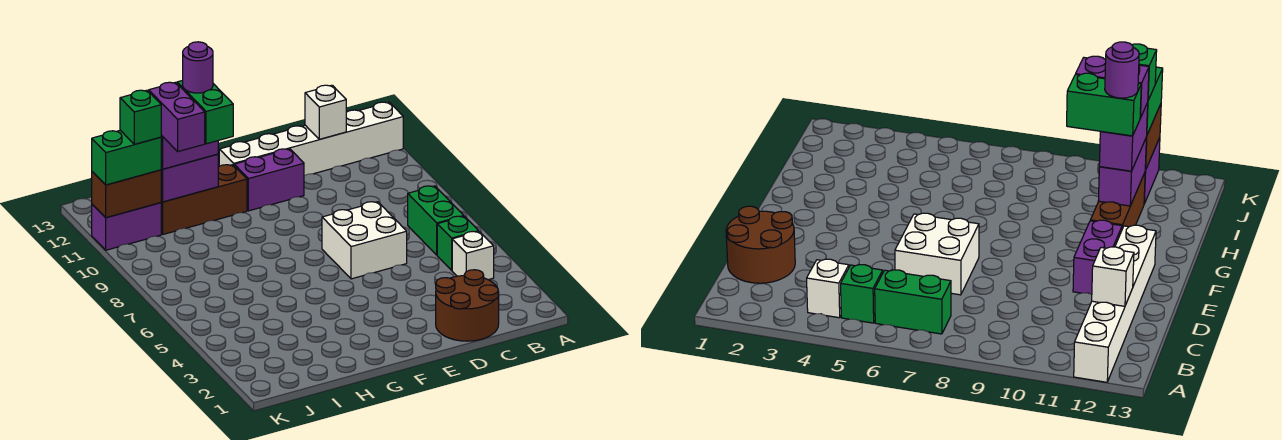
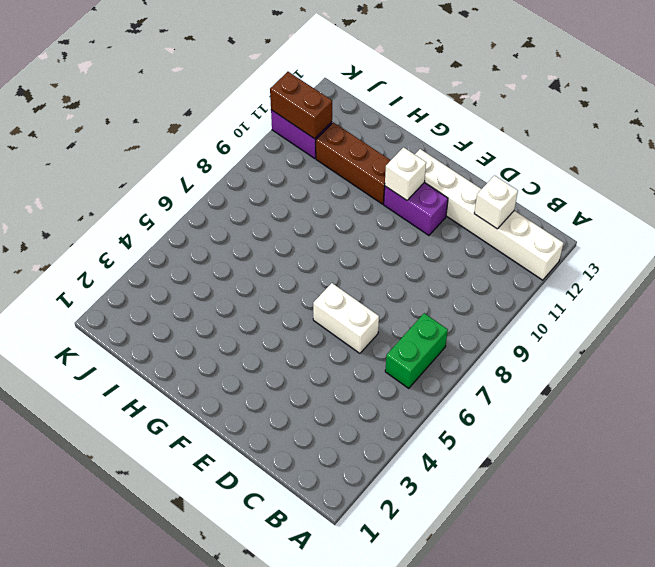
white brick D6:E6 level 1 -> white brick D6:E7 level 1
white brick F11 level 2 -> white brick B4 level 1
none -> green brick B5 level 1
none -> brown round brick C1:D2 level 1
none -> purple brick H11:I11 level 2

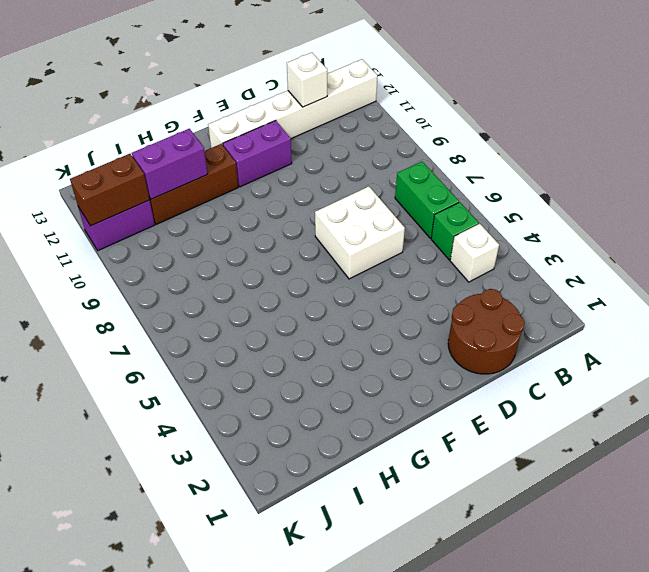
none -> purple brick H11:I11 level 3
none -> green brick J11:K11 level 3
none -> green brick H10:H11 level 4

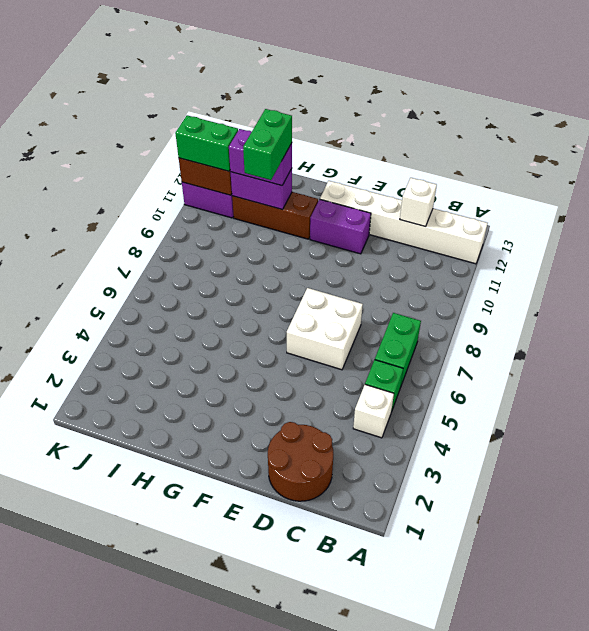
none -> purple brick I10:I11 level 4
none -> green brick J11 level 4
none -> purple round brick H11 level 5

